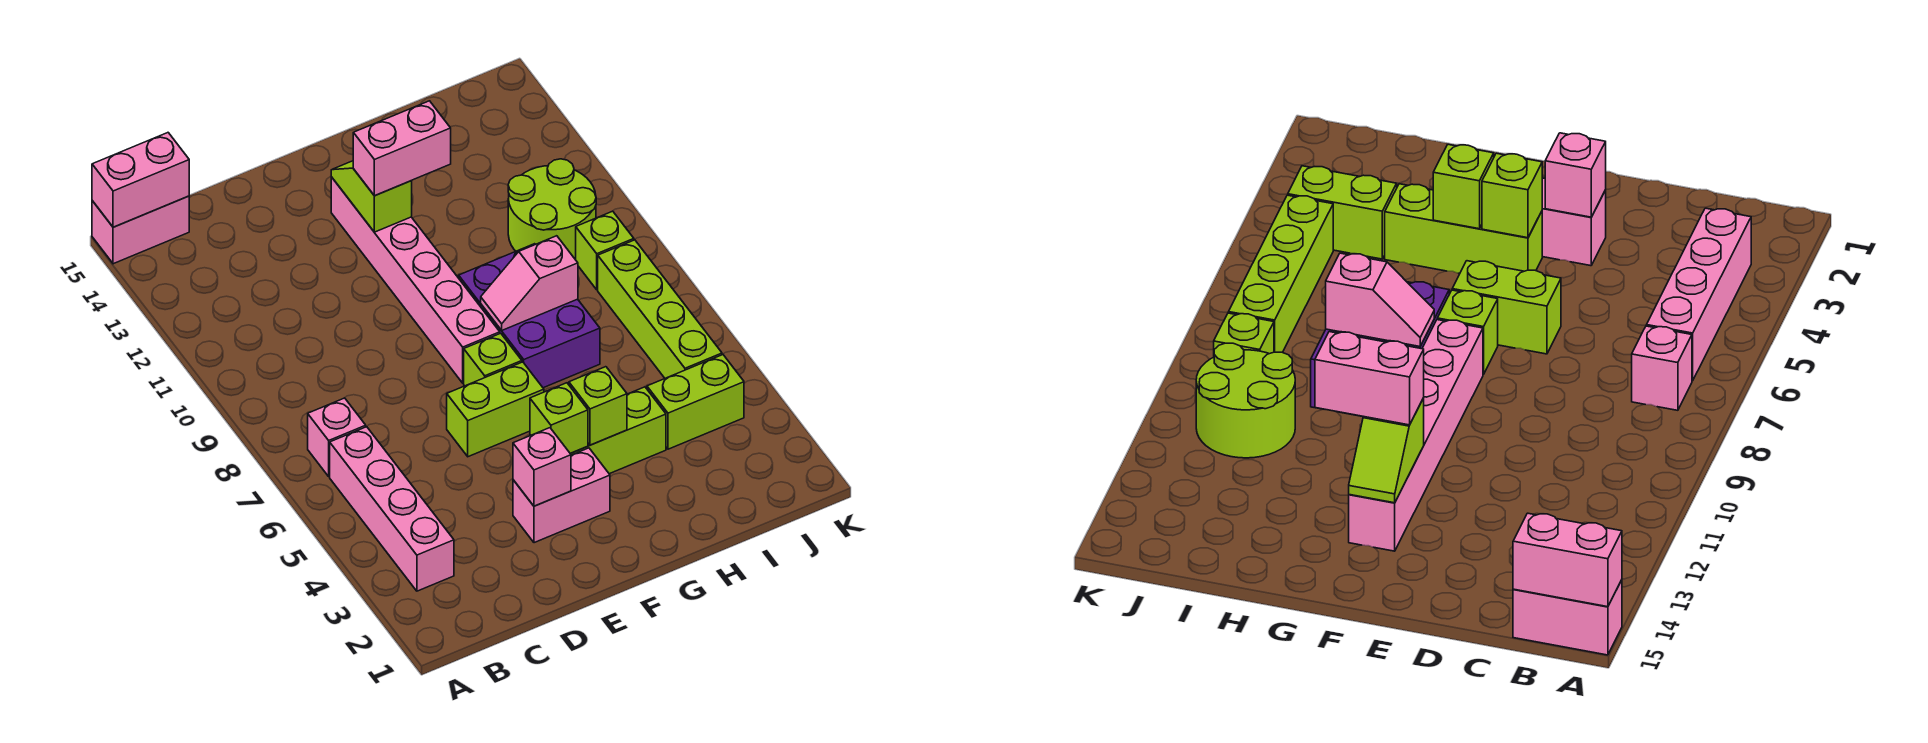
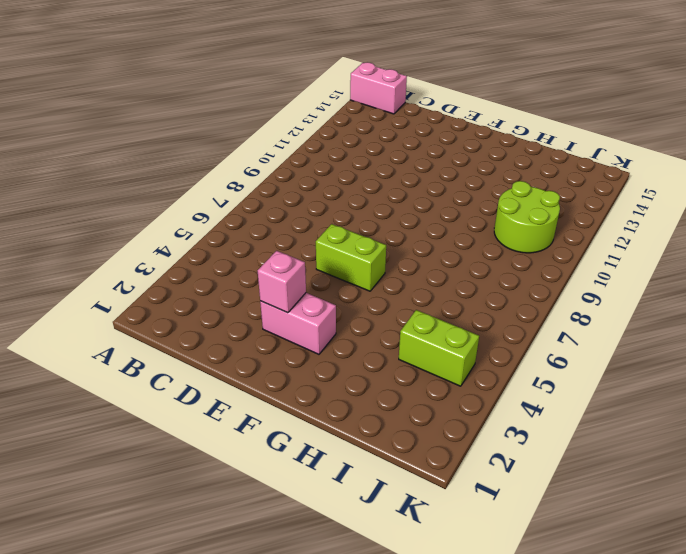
none -> pink brick B3:B6 level 1
none -> pink brick B7 level 1
none -> lime brick F4:H4 level 1

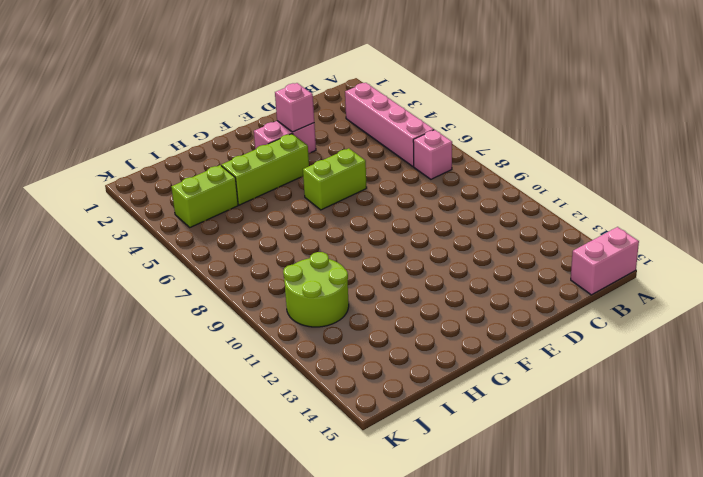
none -> lime brick F7 level 1
none -> pink brick F8:F13 level 1
none -> purple brick G7:H9 level 1

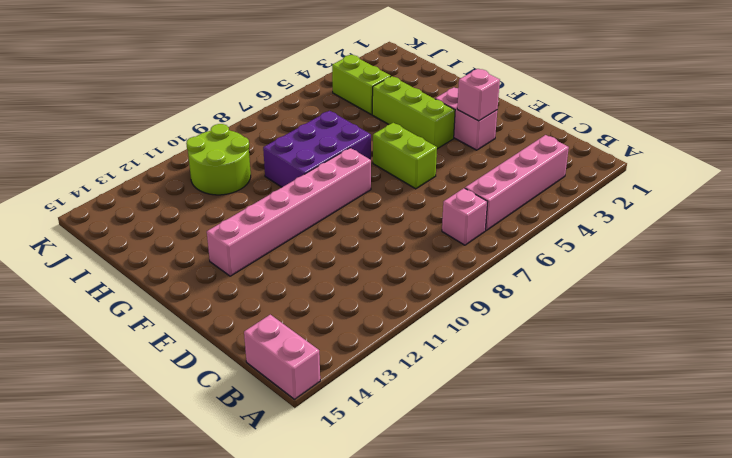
none -> lime brick F7 level 1
none -> lime brick J5:J8 level 1
none -> lime brick J9 level 1

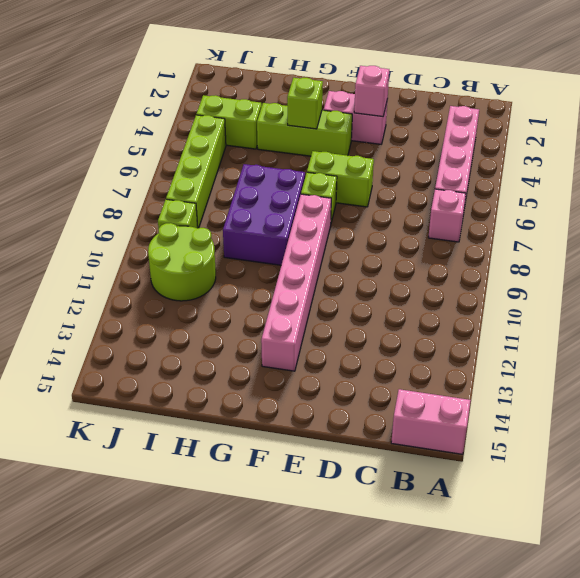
none -> pink brick A15:B15 level 2
none -> lime brick F4 level 2
none -> lime slope F12:F13 level 2 top 12

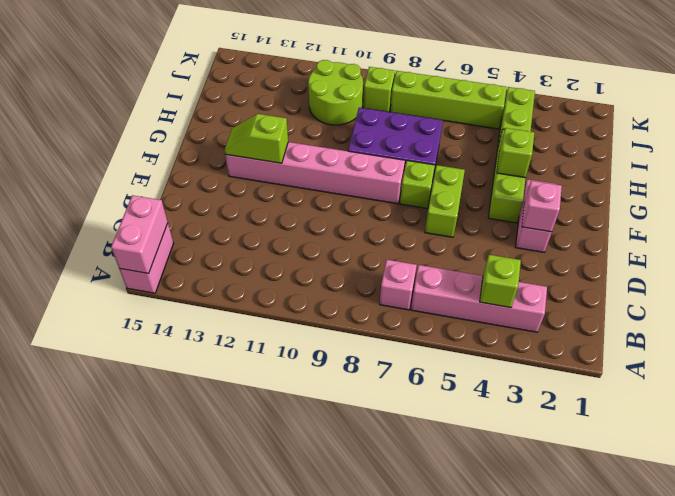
lime brick B4 level 2 -> lime brick F4 level 2
none -> pink slope G8:H8 level 2 top H
none -> pink brick F12:G12 level 3

